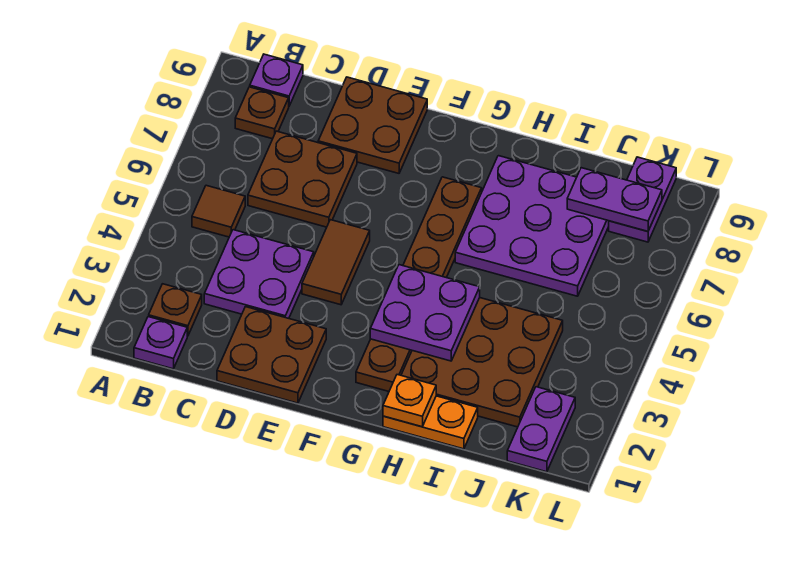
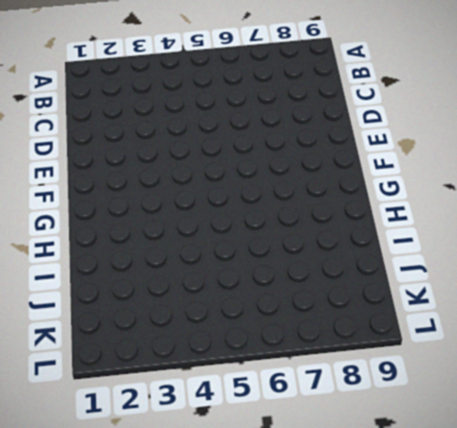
none -> purple plate B1 level 1
none -> brown plate B2 level 1
none -> brown tile B5 level 1

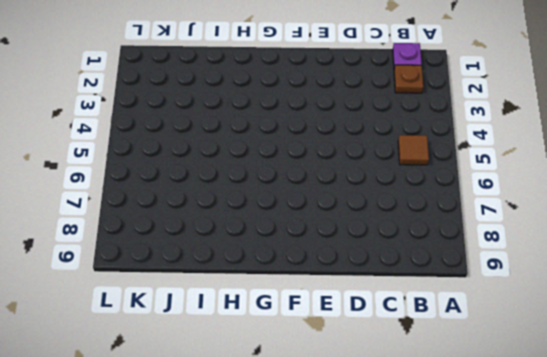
none -> brown plate B8 level 1
none -> purple plate B9 level 1
none -> purple plate C3:D4 level 1

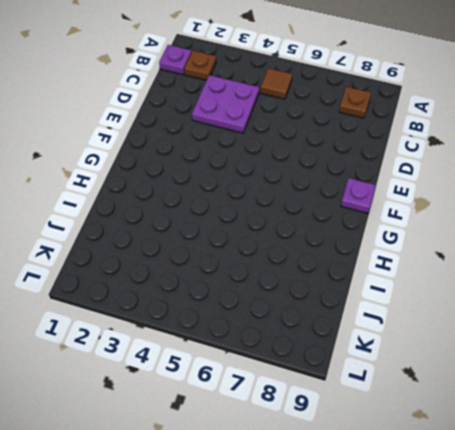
purple plate F9 level 1 -> purple plate B9 level 1
none -> brown plate C6:D7 level 1
none -> brown plate D1:E2 level 1
none -> brown plate D8:E9 level 1

